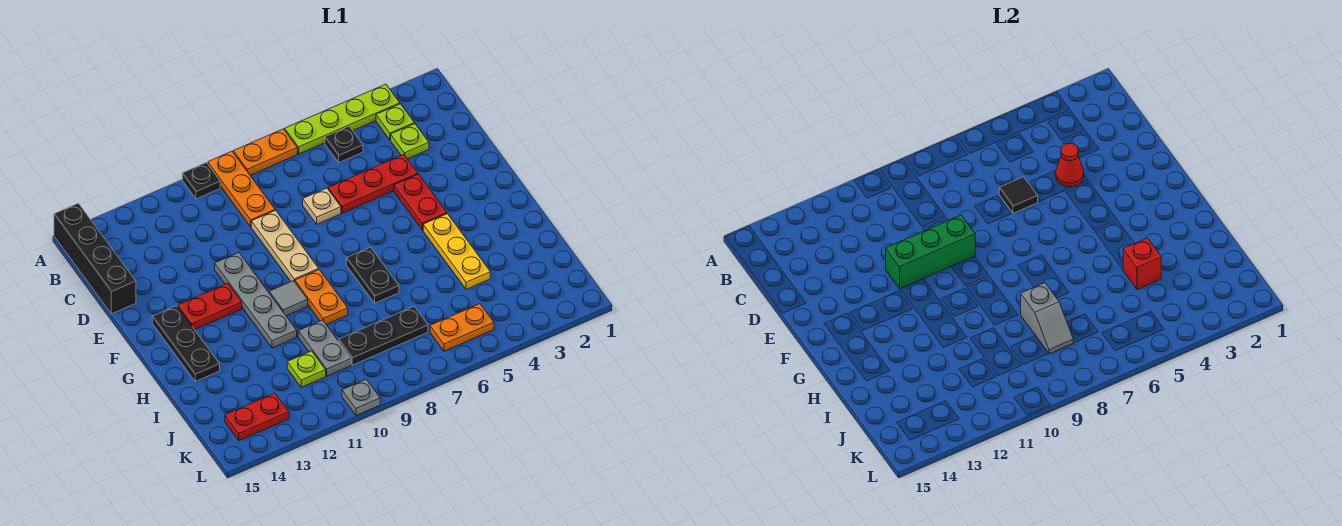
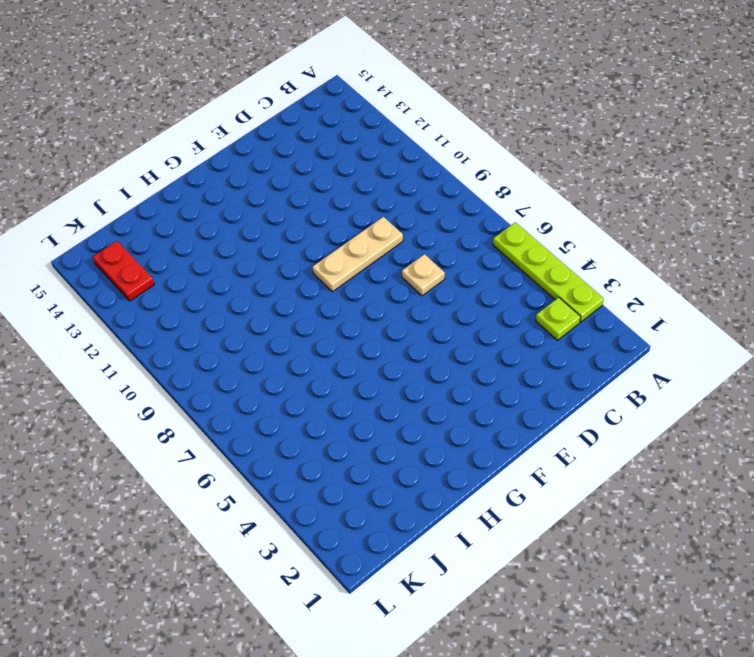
none -> orange plate A7:A8 level 1
none -> orange plate A9:C9 level 1
none -> black plate A10 level 1
none -> black brick A15:D15 level 1

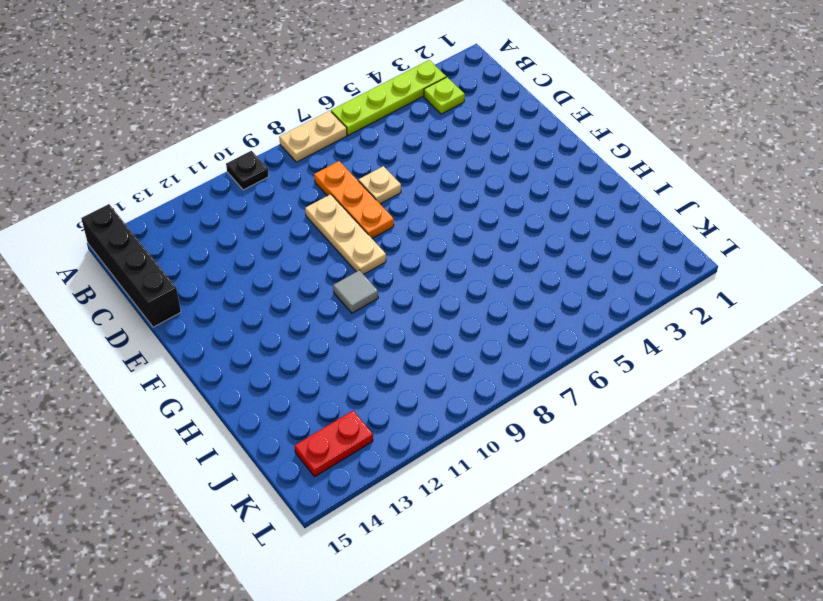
tan plate A7:A8 level 1 -> orange plate A7:A8 level 1
orange plate C8:E8 level 1 -> orange plate A9:C9 level 1
none -> black plate B5 level 1
none -> lime plate C3 level 1
none -> red plate D4:D6 level 1
none -> red plate E4:F4 level 1

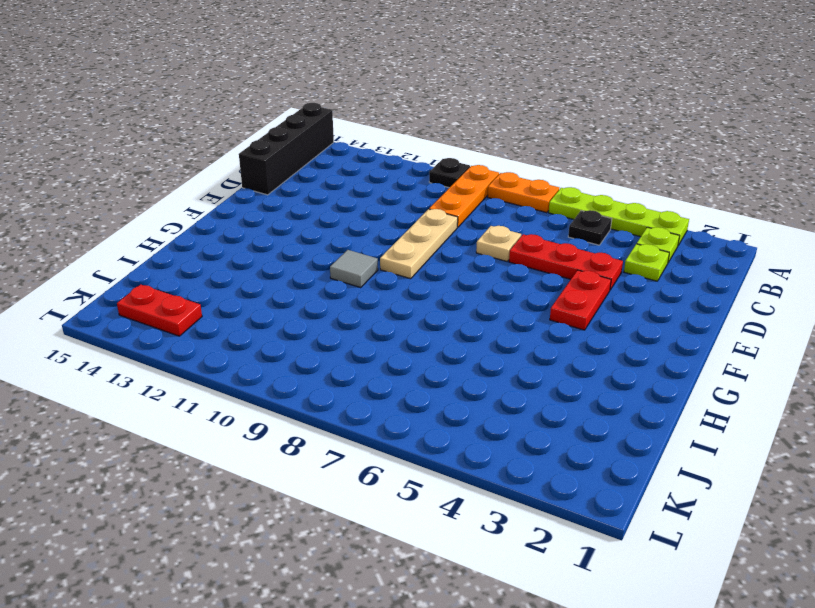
none -> grey plate E11:H11 level 1
none -> red plate F12:F13 level 1
none -> black plate F14:H14 level 1
none -> yellow plate G4:I4 level 1

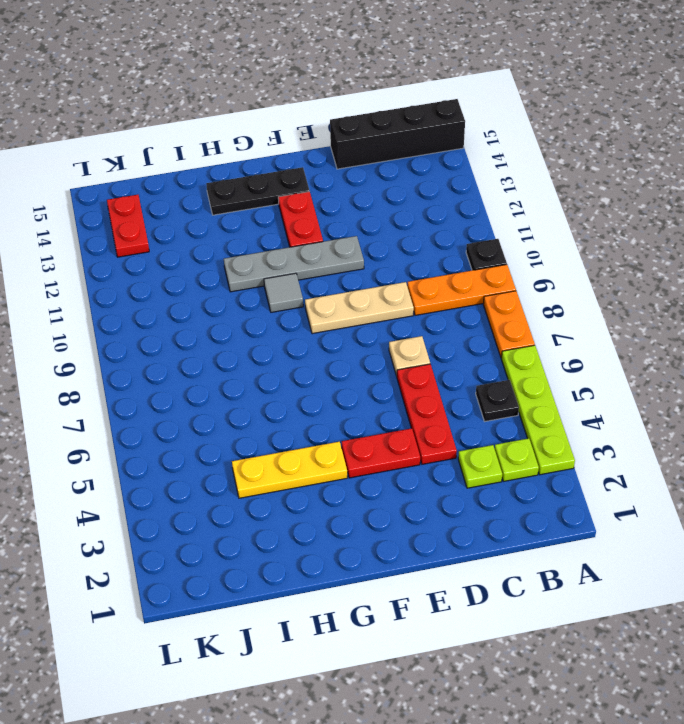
none -> black plate G7:H7 level 1
none -> orange plate G9:H9 level 1
none -> grey plate I10:J10 level 1
none -> black plate J7:J9 level 1

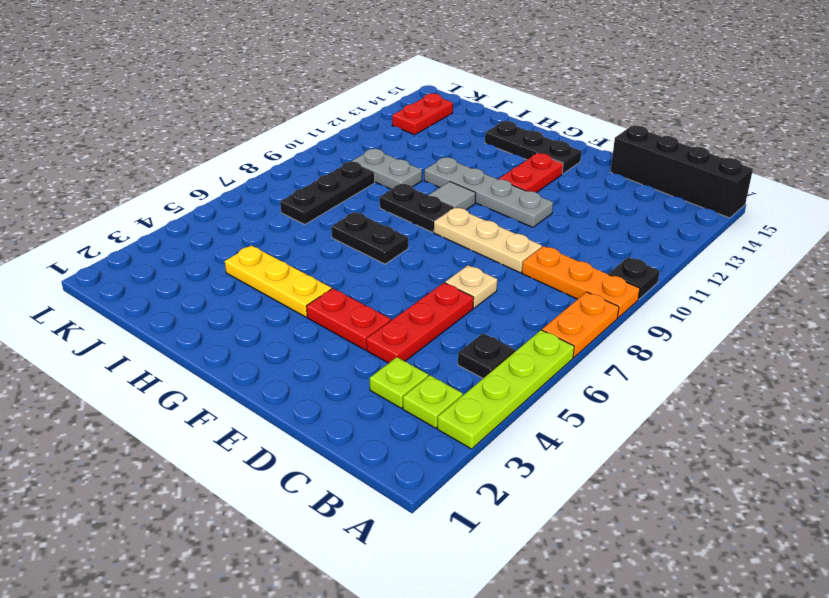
black plate G9:H9 level 1 -> orange plate G9:H9 level 1
none -> lime plate J11 level 1
none -> orange plate K5:K6 level 1
none -> grey plate L10 level 1
none -> red cone D4 level 2

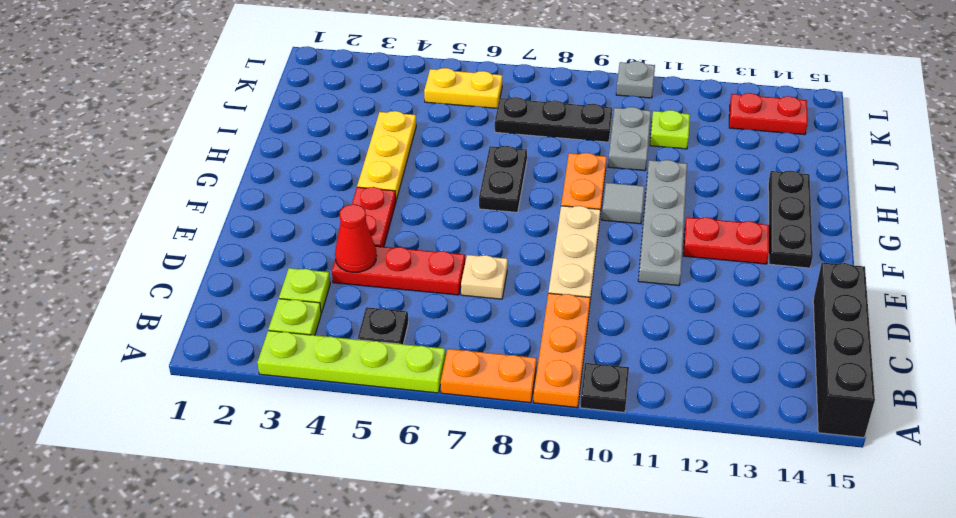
yellow plate K5:K6 level 1 -> orange plate K5:K6 level 1
none -> black tile D6 level 2
none -> green brick E9:E11 level 2
none -> red brick I4 level 2
none -> grey slope I8:J8 level 2 top I

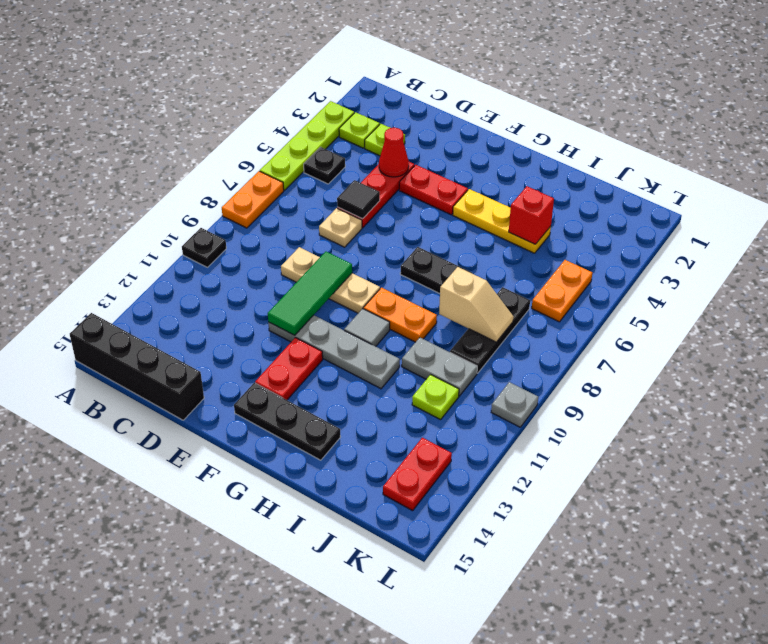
green tile E9:E11 level 2 -> green brick E9:E11 level 2
tan slope I8:J8 level 2 top I -> grey slope I8:J8 level 2 top I
none -> orange plate A9:C9 level 1

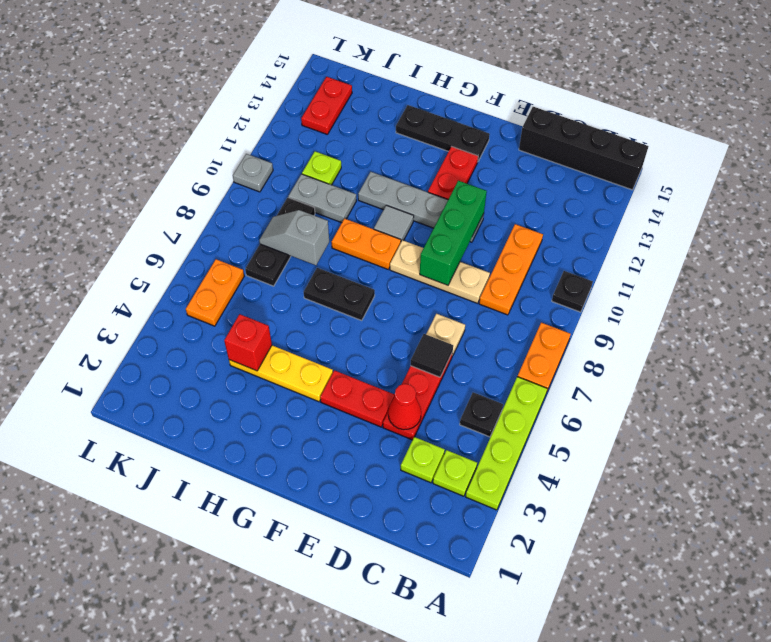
orange plate C9:C11 level 1 -> orange plate A9:C9 level 1

